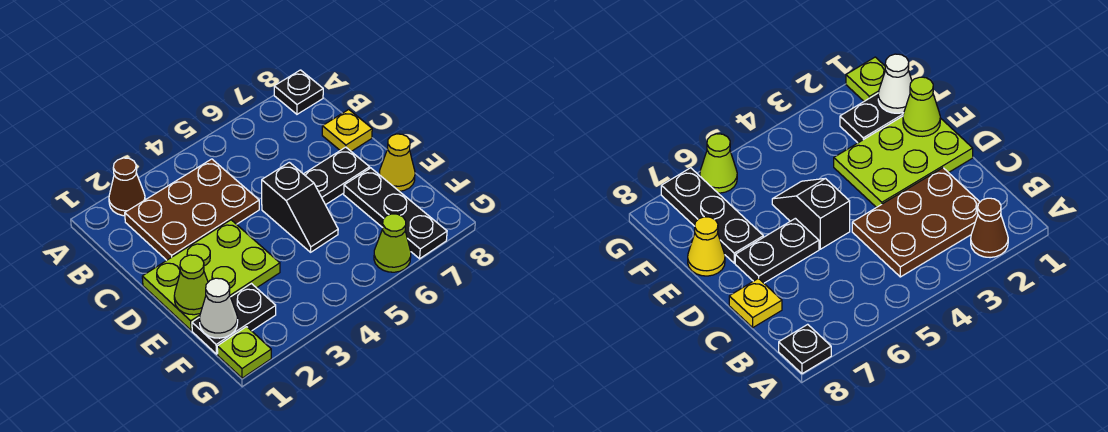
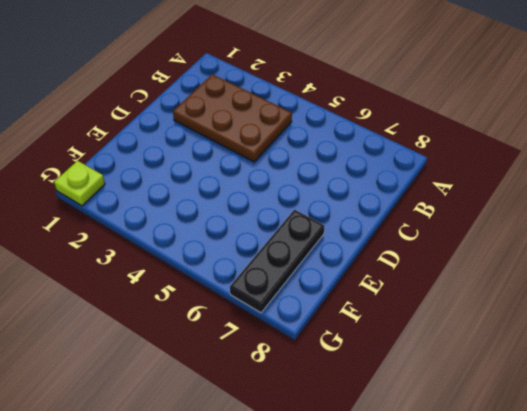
none -> brown cone A2 level 1
none -> black plate A8 level 1
none -> yellow plate C8 level 1

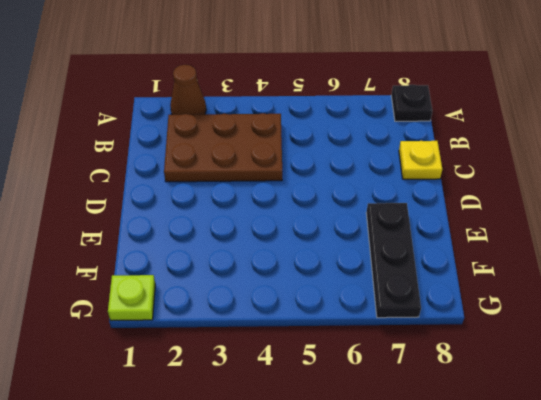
none -> lime plate D1:E3 level 1
none -> black slope D5:E5 level 1 top D
none -> black plate D6:D7 level 1

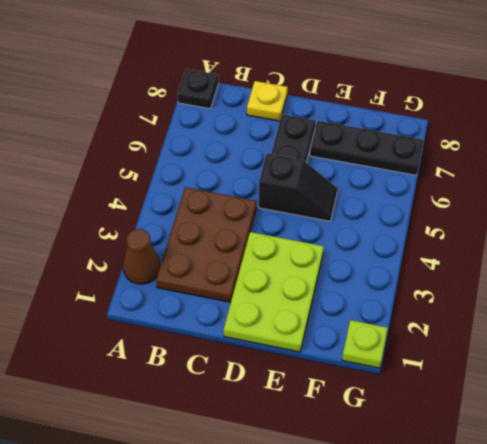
none -> yellow cone E8 level 1
none -> black plate F1:F2 level 1
none -> lime cone G6 level 1

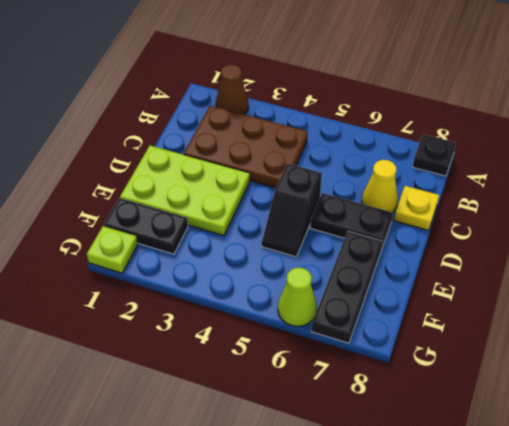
yellow cone C7 level 1 -> yellow cone E8 level 1
none -> lime cone E1 level 2
none -> white cone F1 level 2

